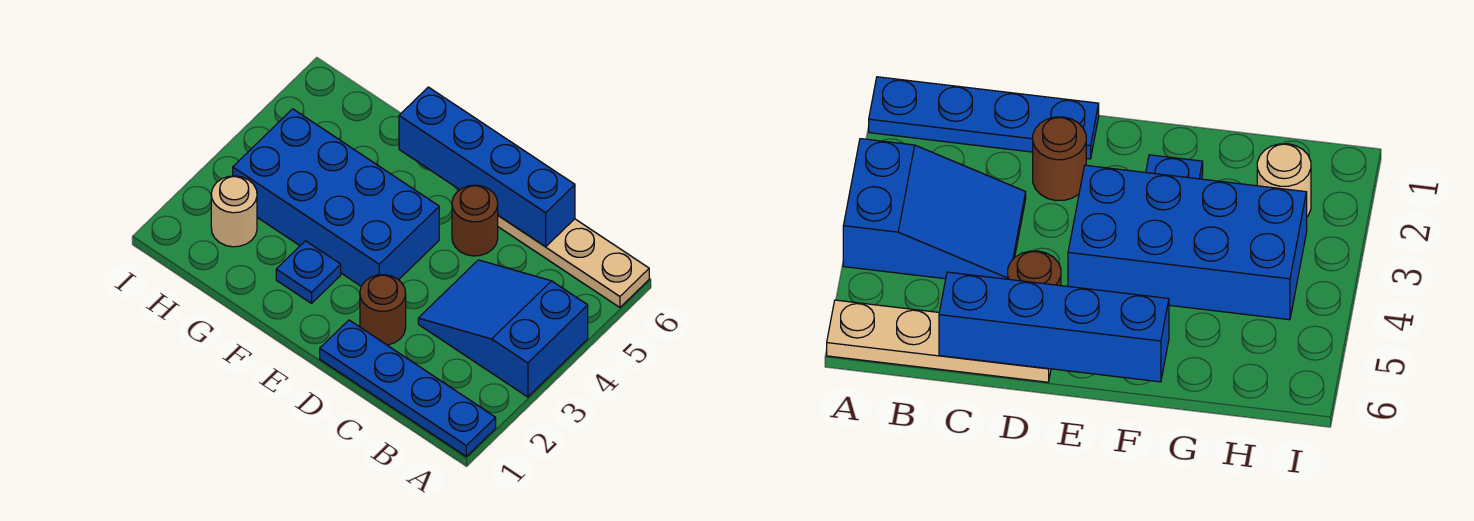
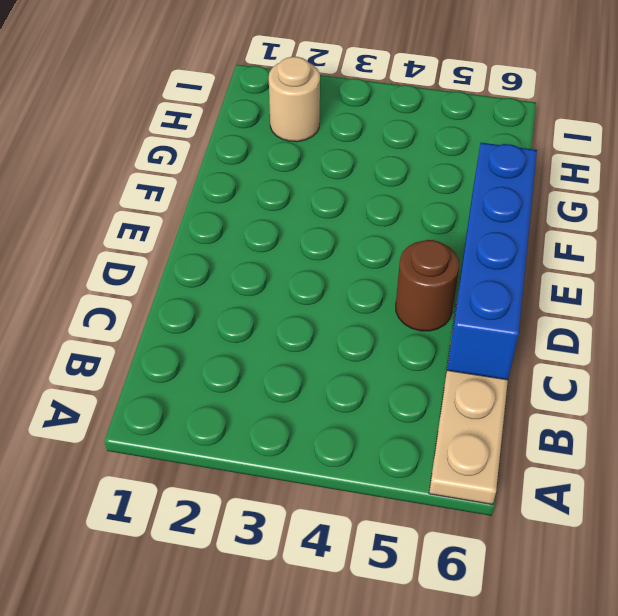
none -> blue plate A1:D1 level 1
none -> blue slope A3:C4 level 1 top A

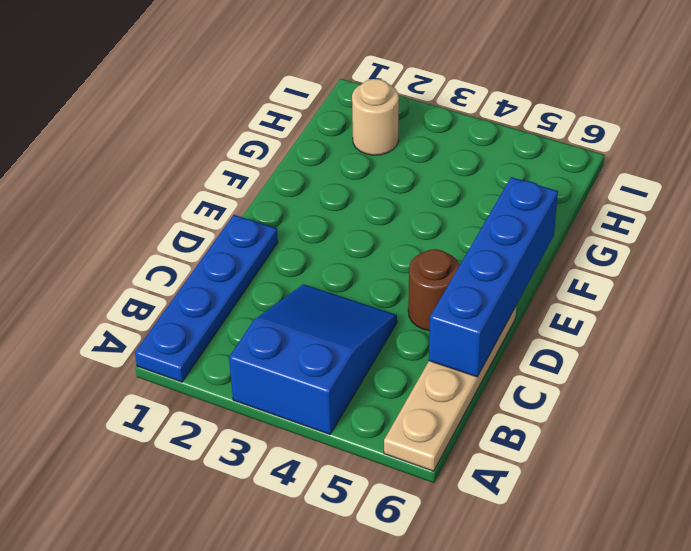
none -> brown round brick D2 level 1
none -> blue brick E3:H4 level 1

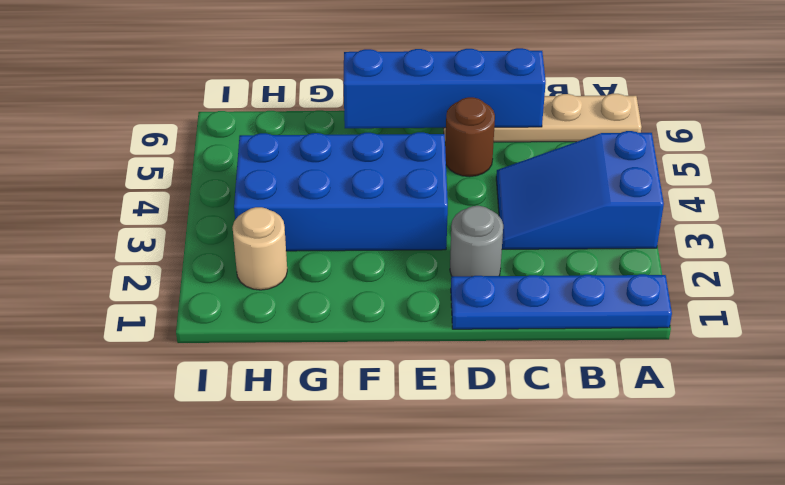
grey round brick D2 level 1 -> brown round brick D2 level 1
none -> blue plate F2 level 1

